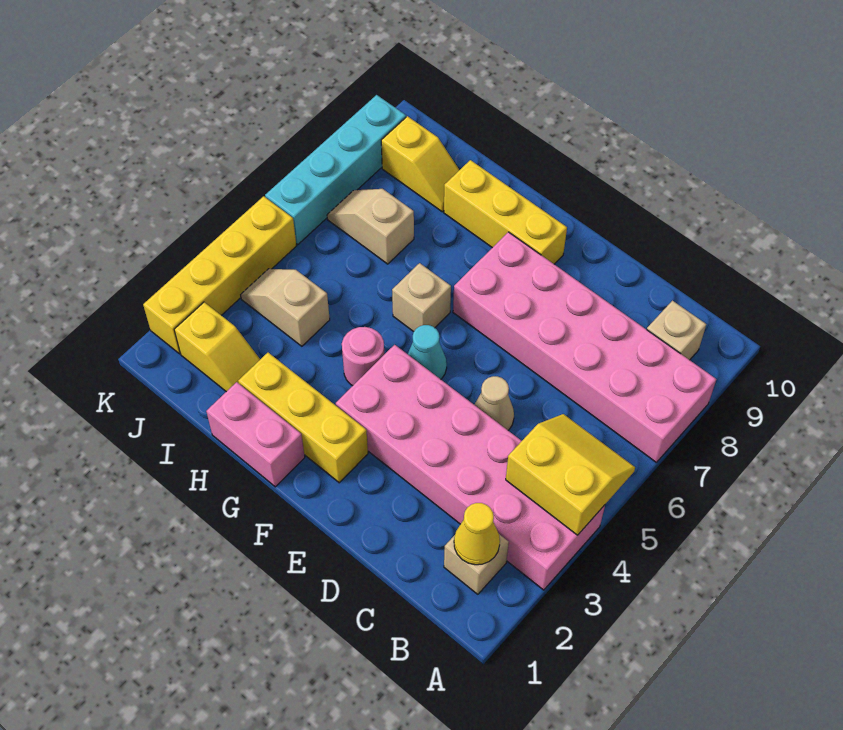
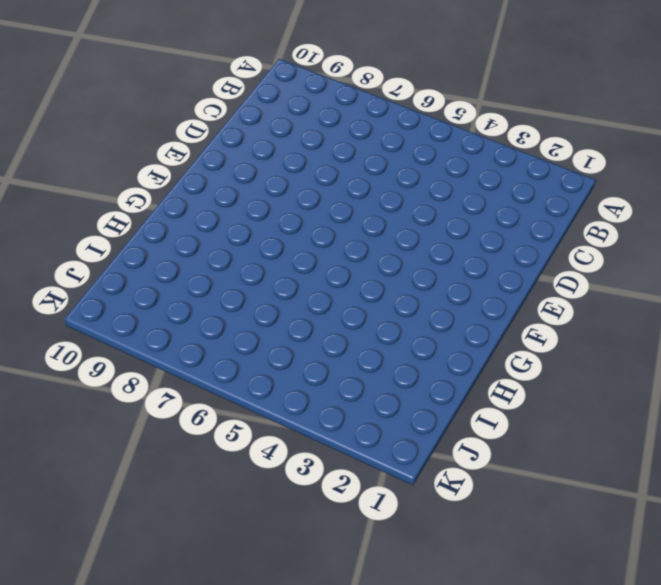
none -> pink brick A3:F4 level 1
none -> pink brick A7:F8 level 1
none -> tan brick B2 level 1

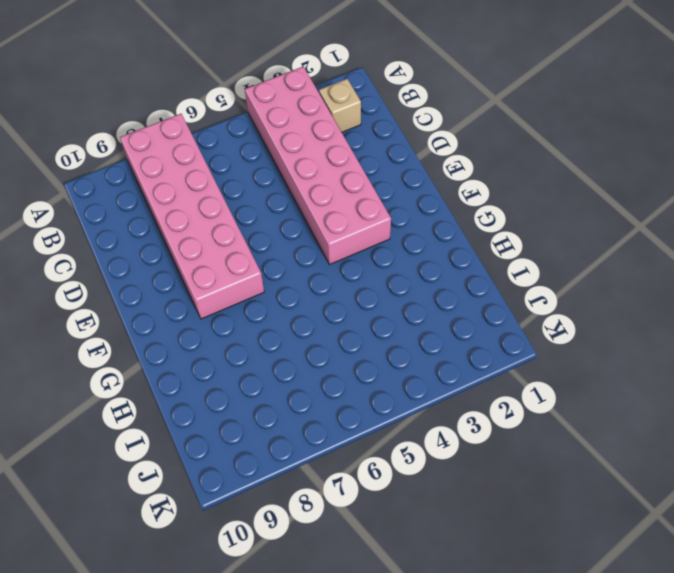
none -> tan brick B9 level 1
none -> tan cone D5 level 1
none -> yellow brick F2:H2 level 1

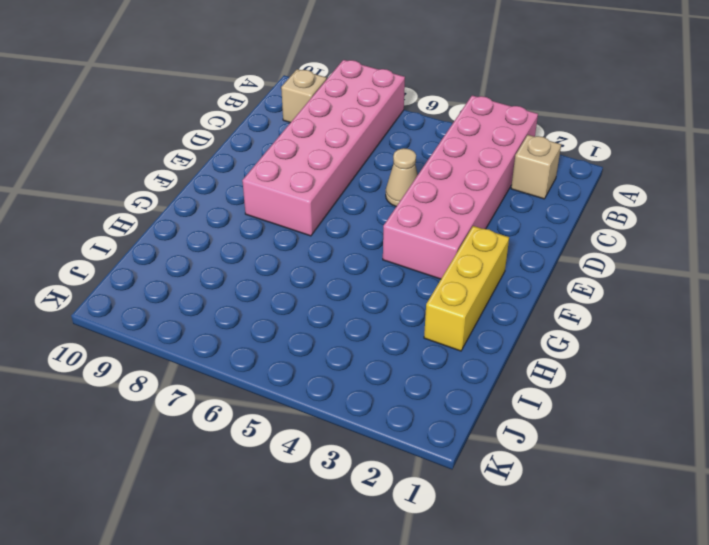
none -> cyan cone F5 level 1
none -> yellow brick F9:H9 level 1
none -> pink brick G1:H1 level 1

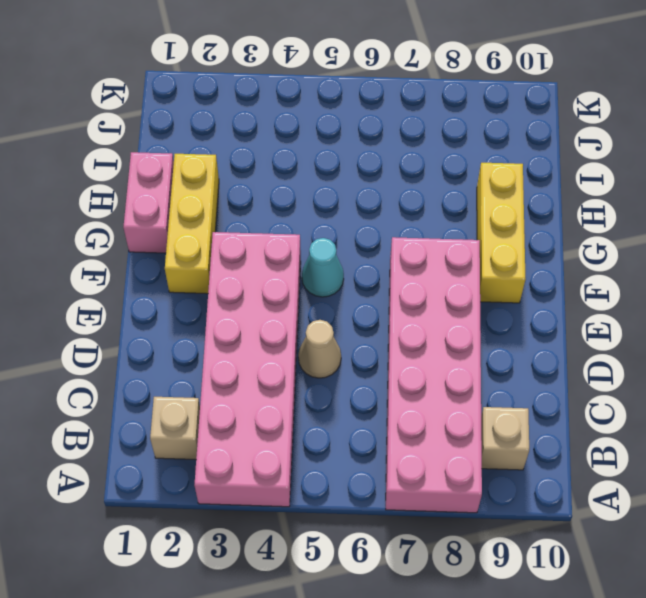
none -> pink round brick G4 level 1
none -> tan brick G6 level 1
none -> yellow slope I2:J2 level 1 top J

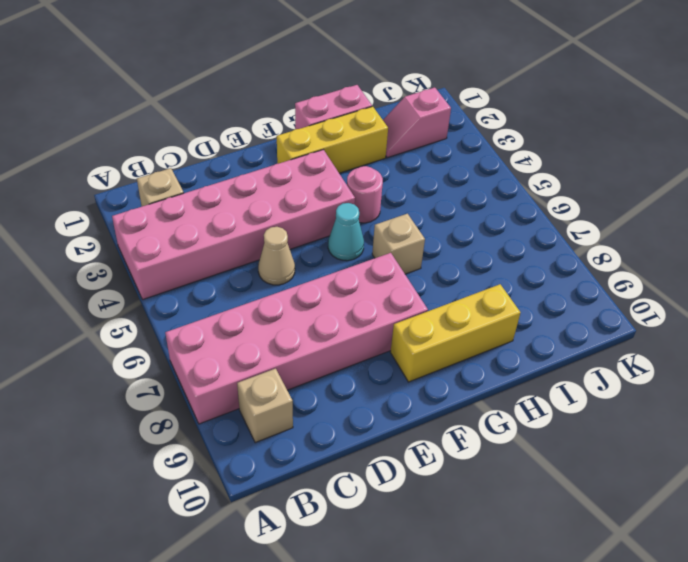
pink slope I2:J2 level 1 top J -> yellow slope I2:J2 level 1 top J
none -> tan slope I4:J4 level 1 top I
none -> tan slope I7:J7 level 1 top I
none -> yellow slope I9:J9 level 1 top J

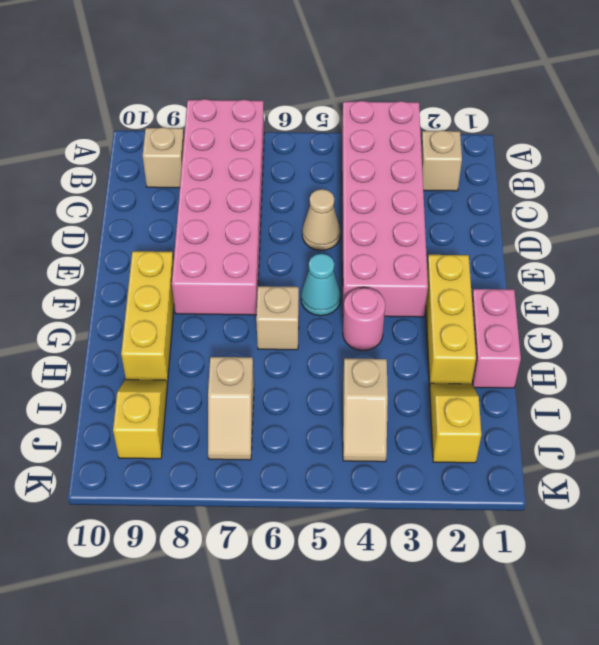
none -> yellow brick K2:K5 level 1
none -> cyan brick K6:K9 level 1
none -> yellow slope A4:B5 level 2 top 4

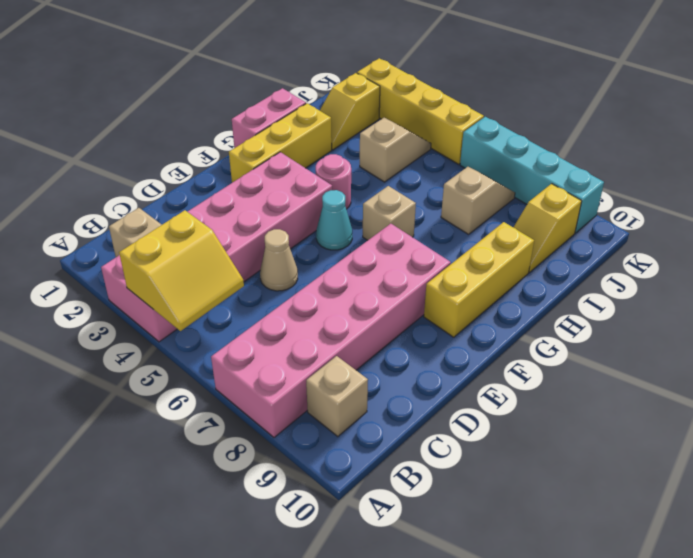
none -> yellow cone B2 level 2

